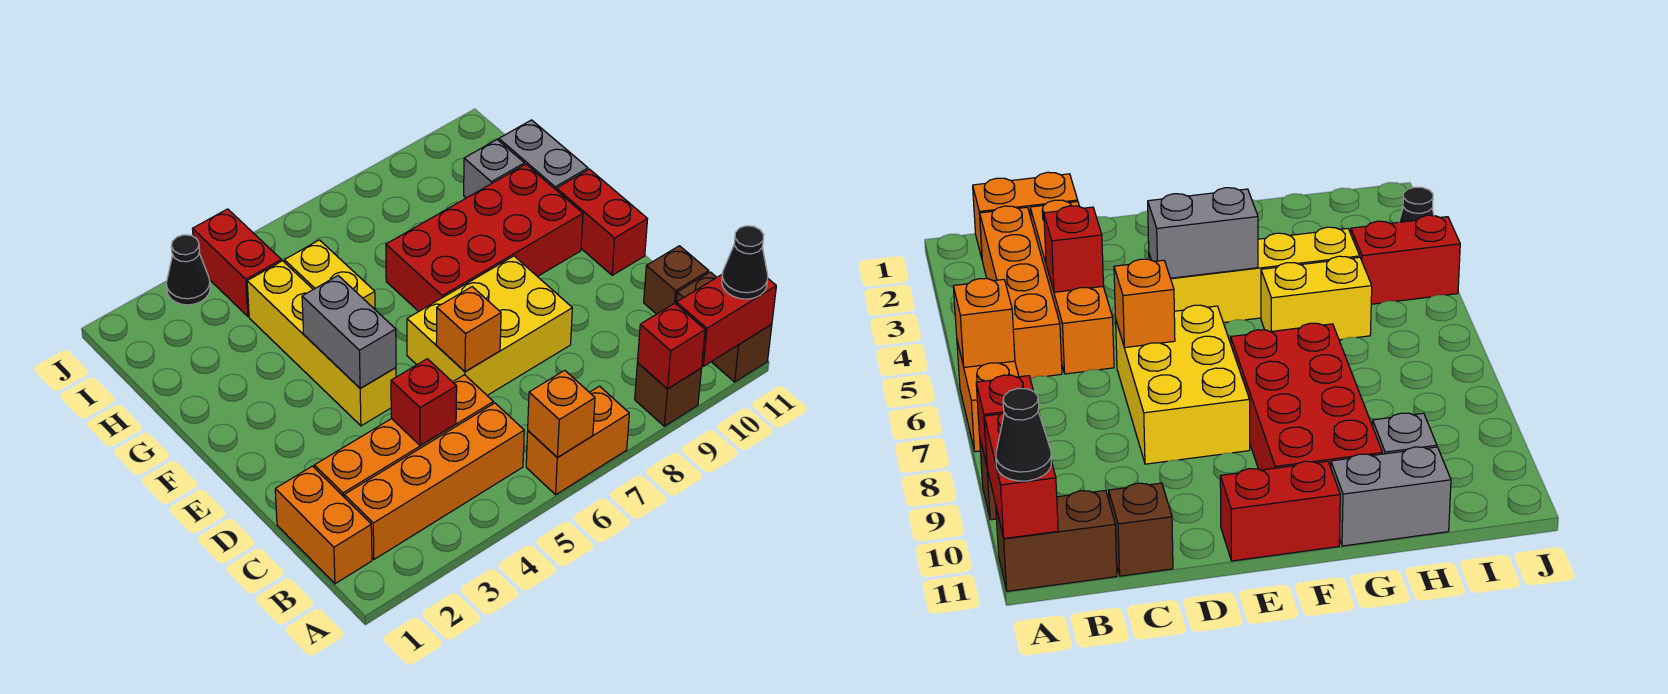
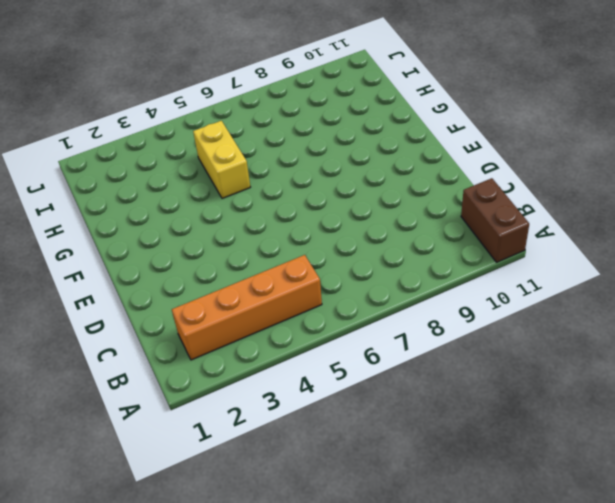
none -> orange brick A6:A7 level 1
none -> brown brick A9 level 1
none -> orange brick B1:C1 level 1

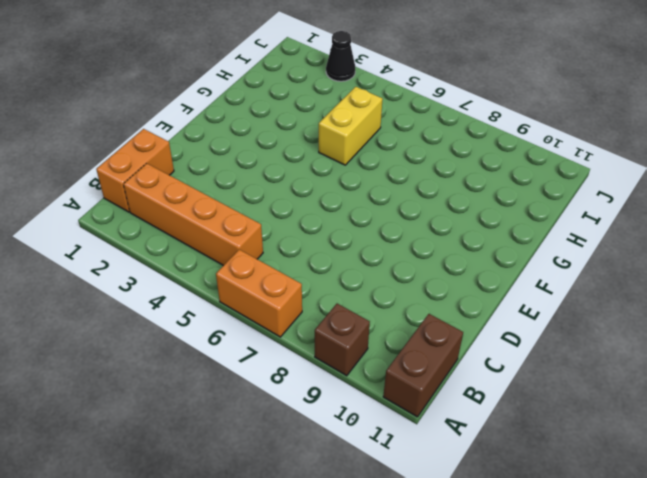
none -> orange brick C2:C5 level 1
none -> brown brick C11 level 1
none -> yellow brick D6:E8 level 1

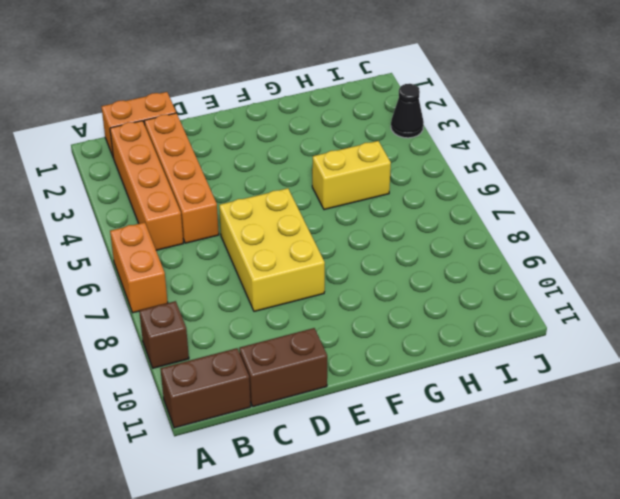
brown brick C11:D11 level 1 -> brown brick C11 level 1
none -> yellow brick E4:H4 level 1
none -> red brick E11:F11 level 1
none -> red brick F7:G10 level 1

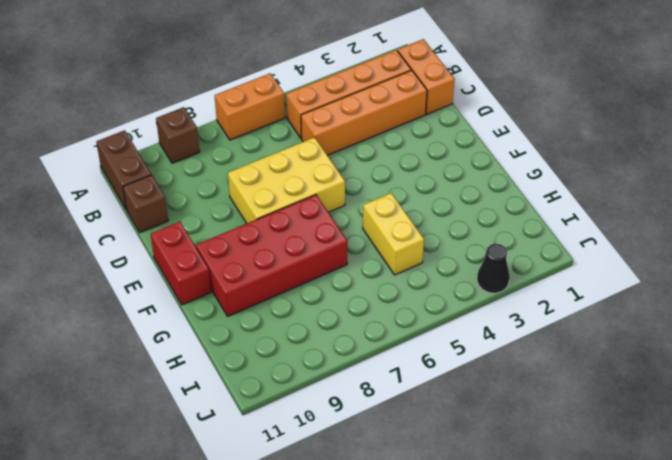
none -> yellow brick E4:H4 level 1
none -> grey brick G11:H11 level 1
none -> grey brick H10 level 1

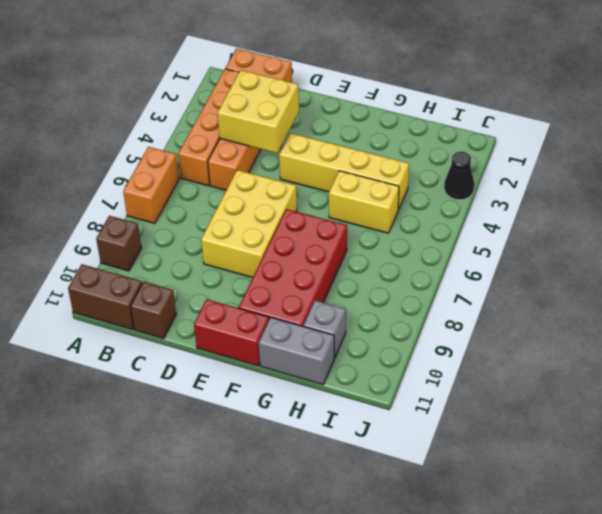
yellow brick C3:D4 level 2 -> red brick C4 level 2
none -> red brick I4:J4 level 1
none -> orange brick A6 level 2
none -> red brick A9 level 2

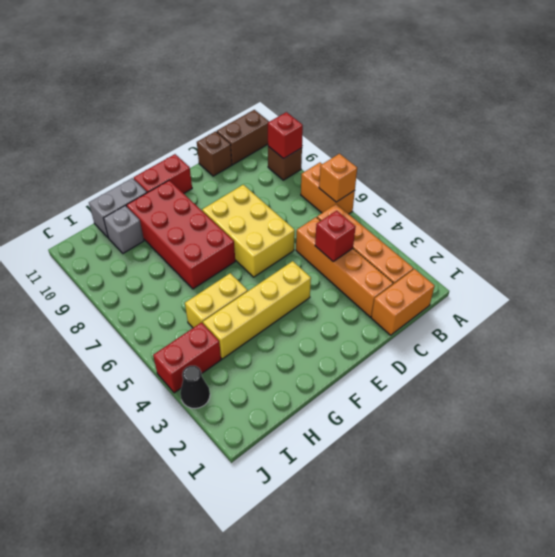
none -> red brick A10:A11 level 2
none -> orange brick D6 level 2
none -> grey brick E4:F4 level 2

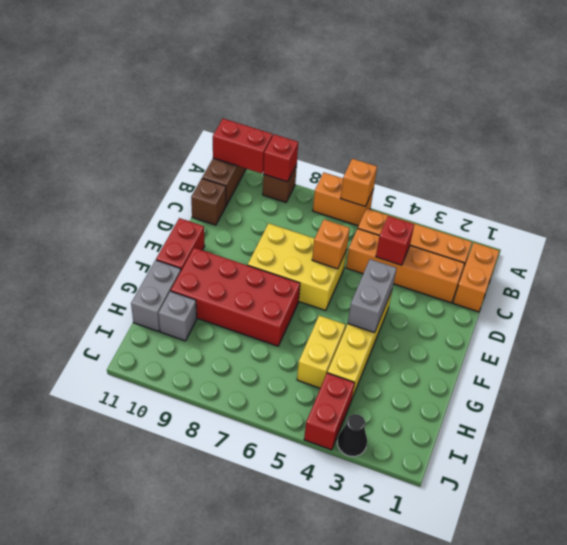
none -> black cone A11 level 3

